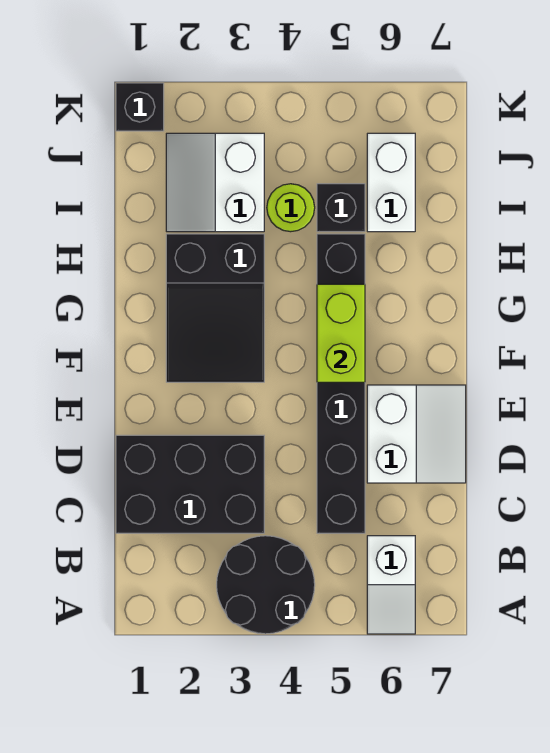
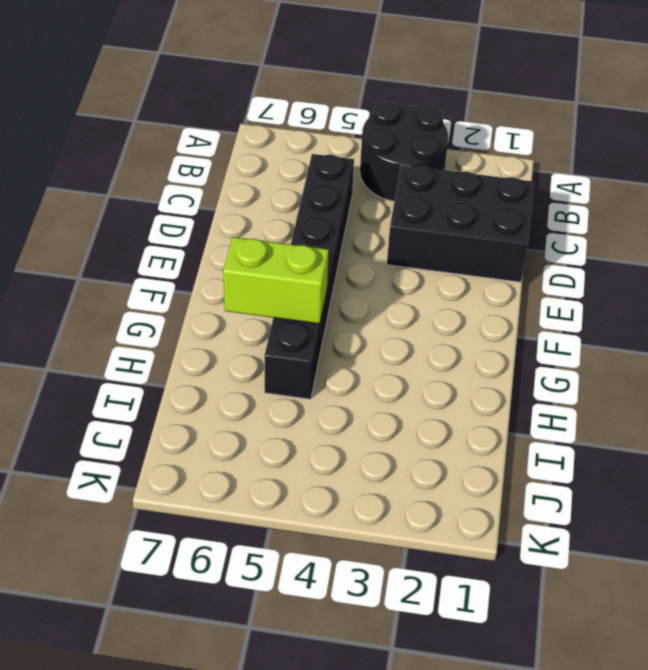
lime brick G5:G6 level 2 -> lime brick F5:G5 level 2
none -> white slope A6:B6 level 1 top B
none -> white slope D6:E7 level 1 top 6
none -> black slope F2:H3 level 1 top H

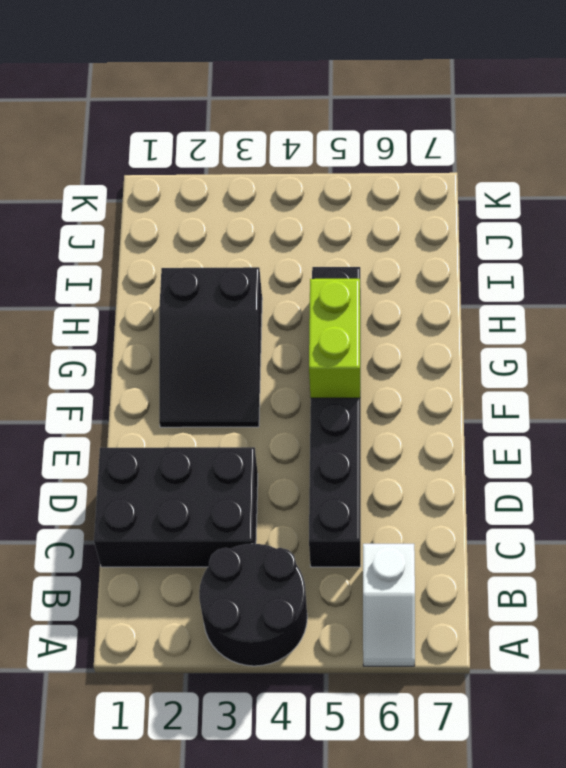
none -> white slope D6:E7 level 1 top 6
none -> white slope I2:J3 level 1 top 3
none -> lime round brick I4 level 1

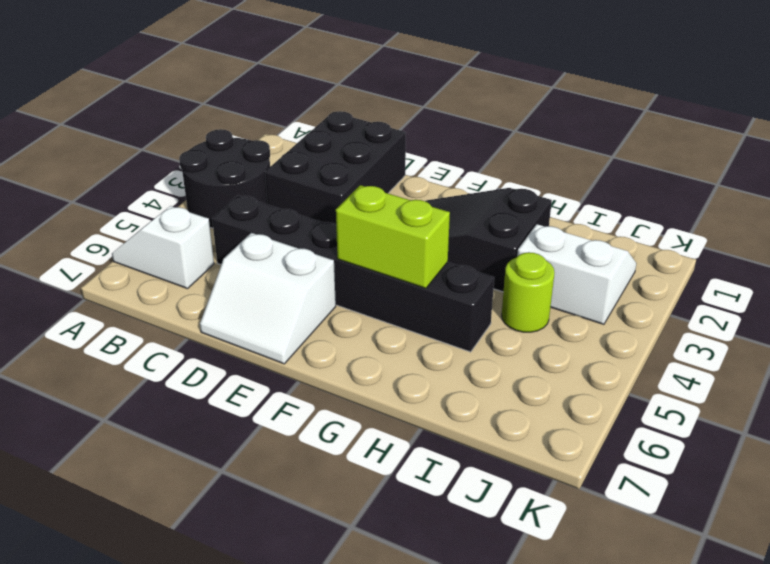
none -> black brick I5 level 1
none -> white brick I6:J6 level 1
none -> black brick K1 level 1

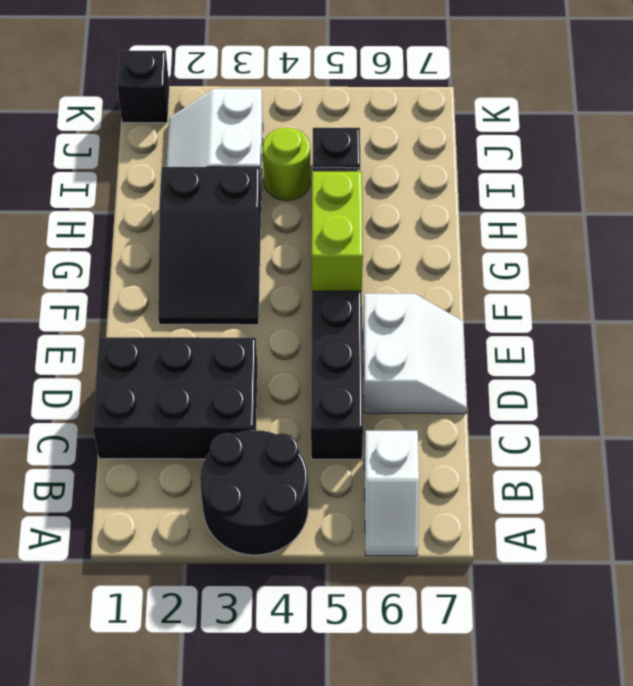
none -> white brick I6:J6 level 1

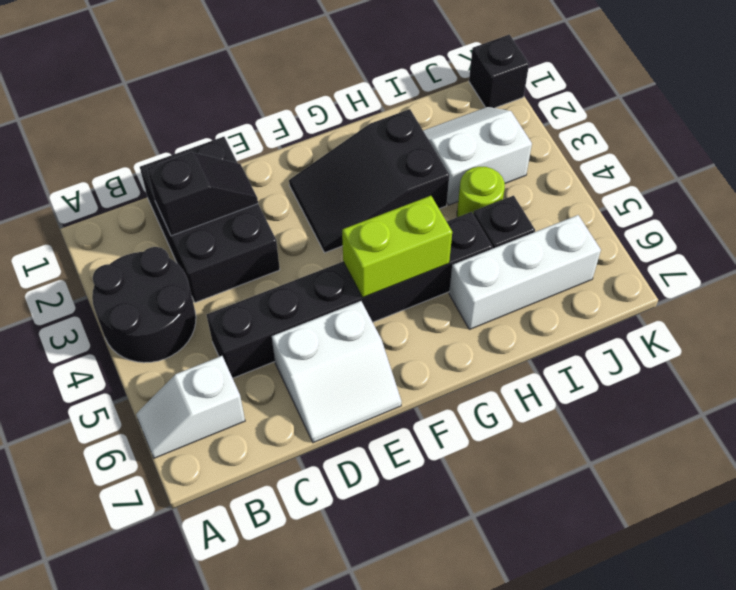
black slope C2:D2 level 2 top C -> none
white brick H6:J6 level 1 -> white brick I6:J6 level 1

